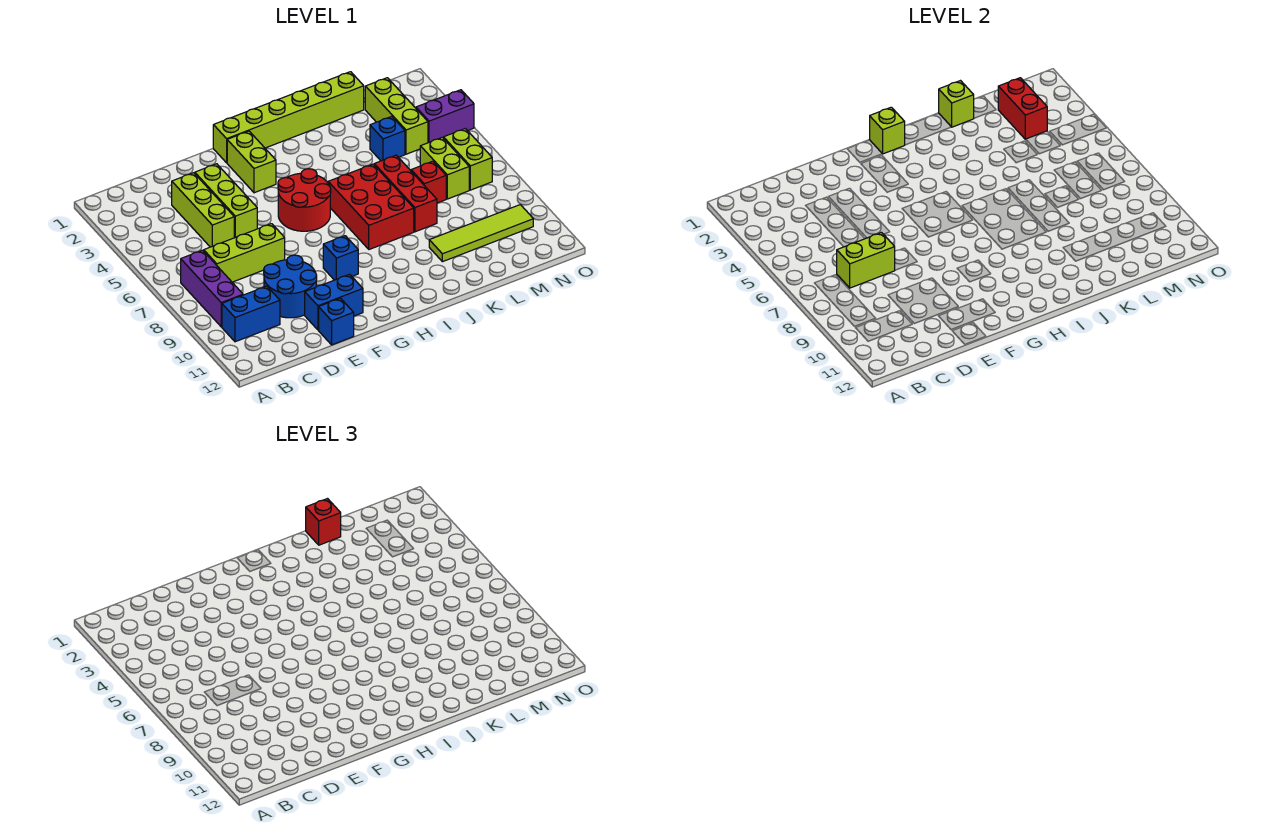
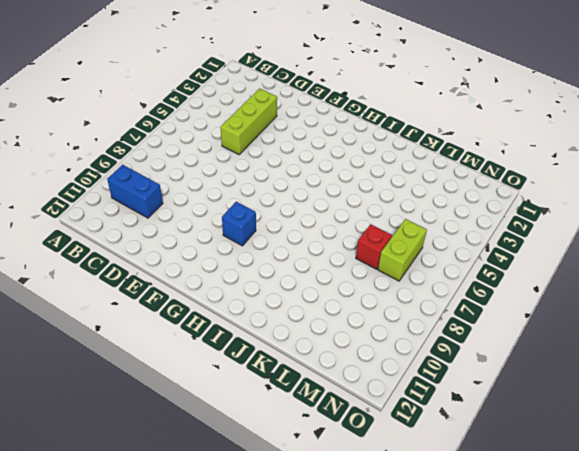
none -> purple brick B7:B9 level 1
none -> lime brick C7:E7 level 1
none -> blue round brick D9:E10 level 1

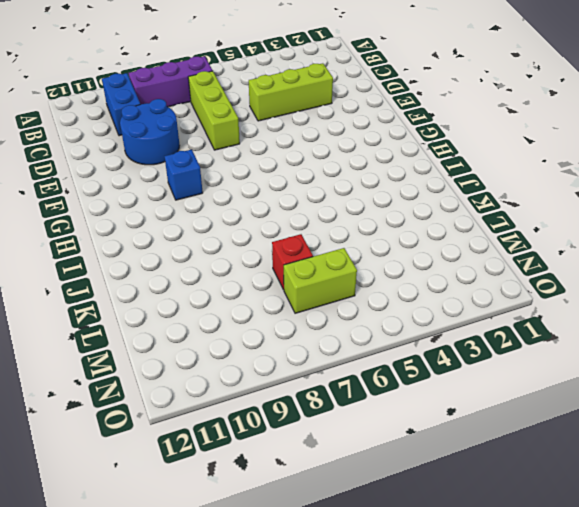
none -> lime brick E3:E5 level 1
none -> blue brick E11:F11 level 1
none -> blue brick E12 level 1

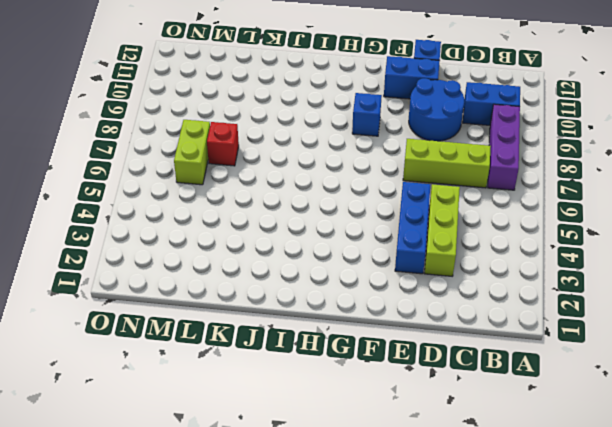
blue brick E3:E5 level 1 -> lime brick E3:E5 level 1
none -> lime brick G1:L1 level 1
none -> lime brick G2:G3 level 1
none -> red round brick G5:H6 level 1

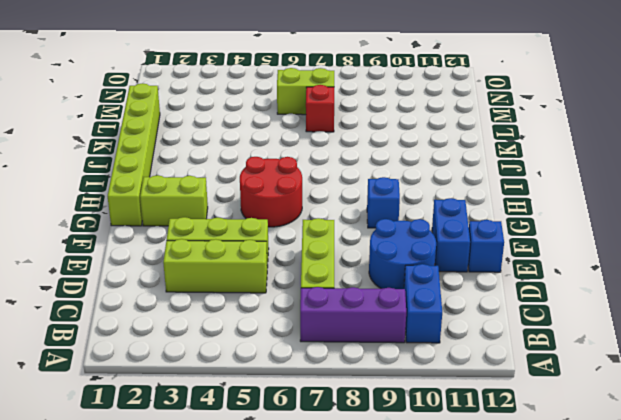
none -> red brick I6:J8 level 1
none -> red brick K6:K8 level 1
none -> lime tile K10:N10 level 1

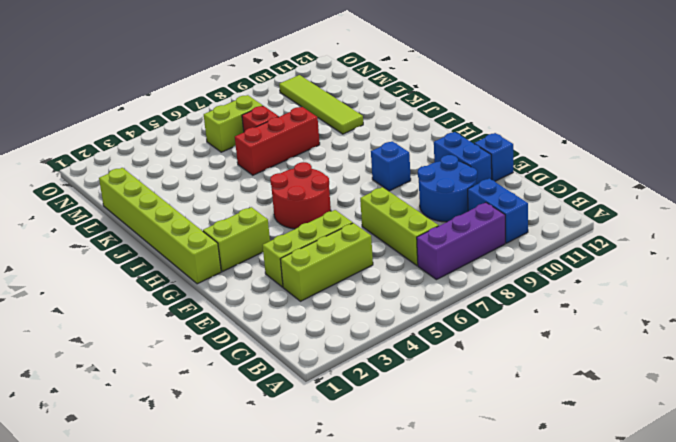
none -> red brick I6:J8 level 1
none -> blue brick L4 level 1
none -> lime brick M2:M4 level 1

